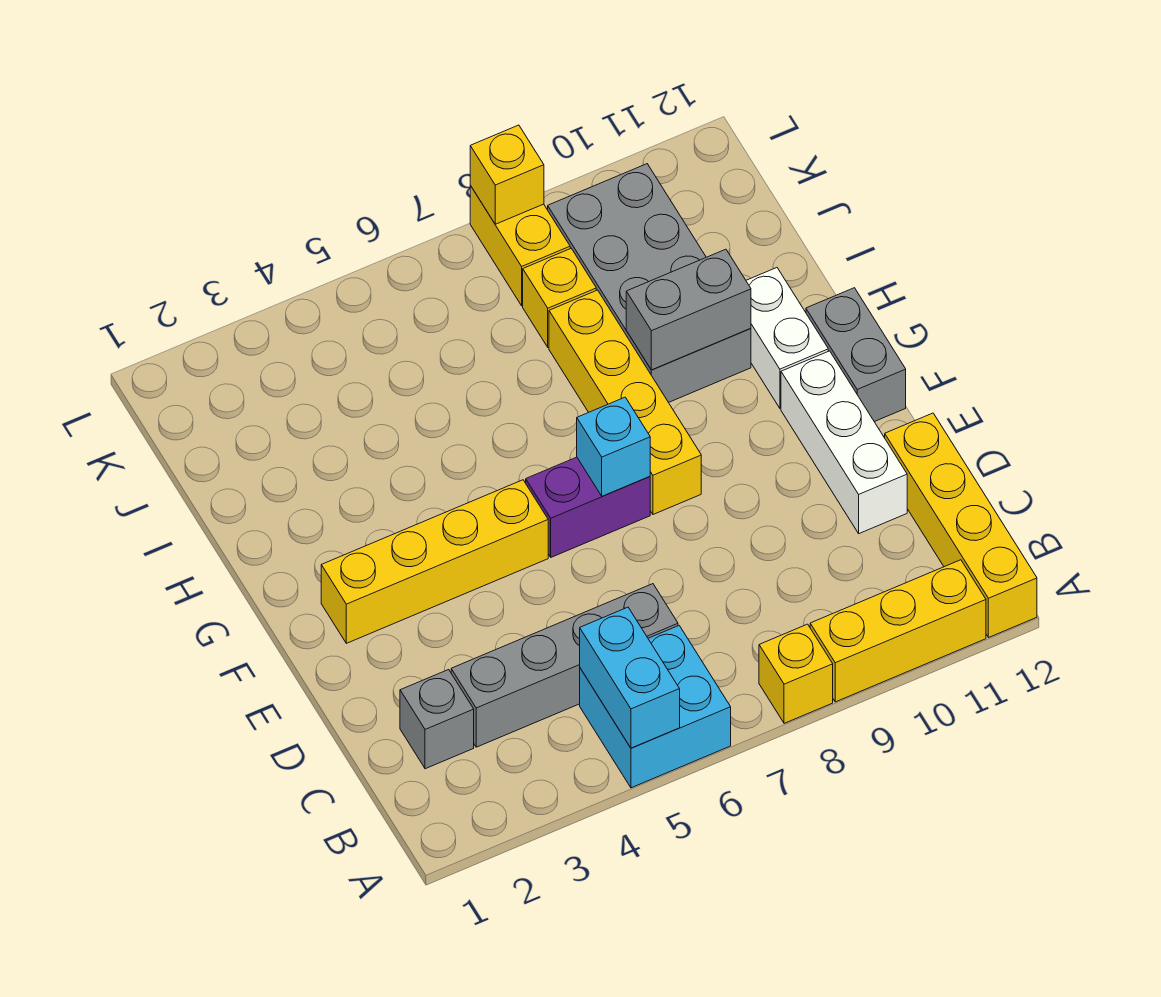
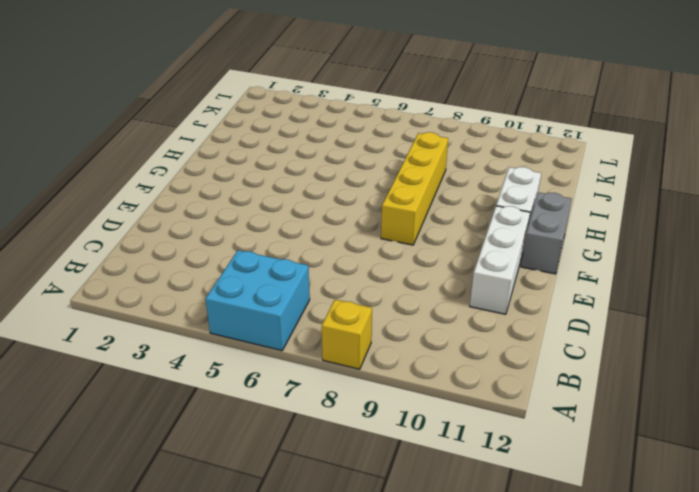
none -> yellow brick A9:A11 level 1
none -> yellow brick A12:D12 level 1
none -> grey brick C2 level 1

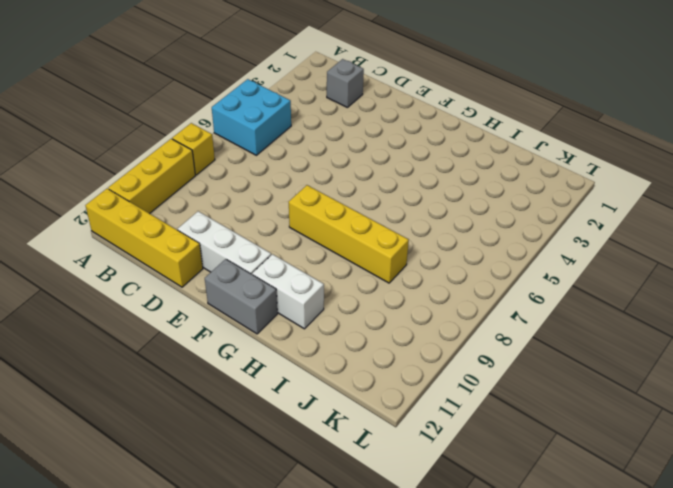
none -> grey brick C3:C6 level 1
none -> yellow brick F2:F5 level 1
none -> purple brick F6:F7 level 1

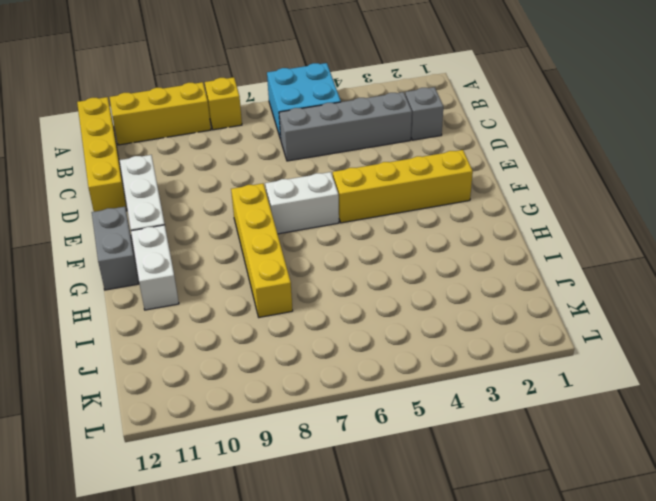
white brick F6:F7 level 1 -> purple brick F6:F7 level 1
none -> grey brick H9:K10 level 1
none -> yellow brick J8 level 1
none -> yellow brick K8:L8 level 1

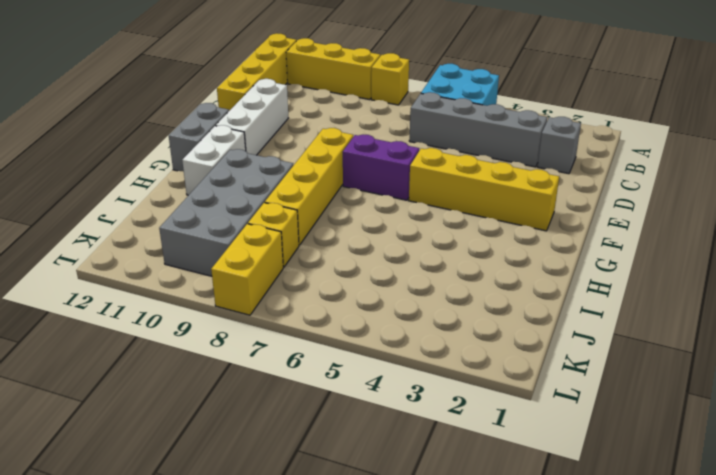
none -> cyan brick A5:B5 level 2
none -> cyan brick F7 level 2
none -> grey brick H9:H10 level 2

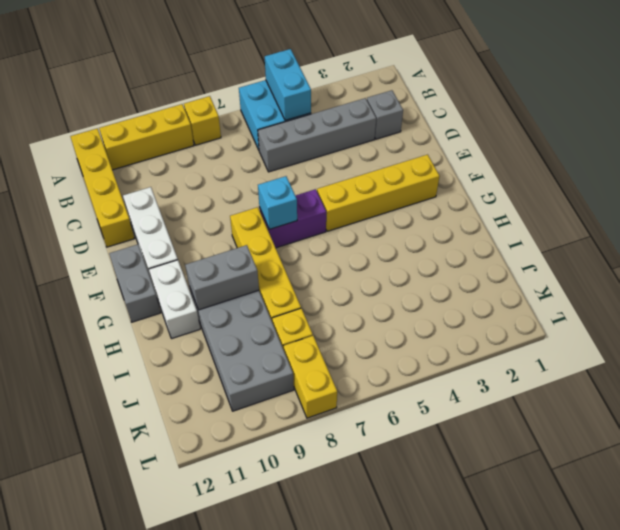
none -> yellow brick L8 level 2

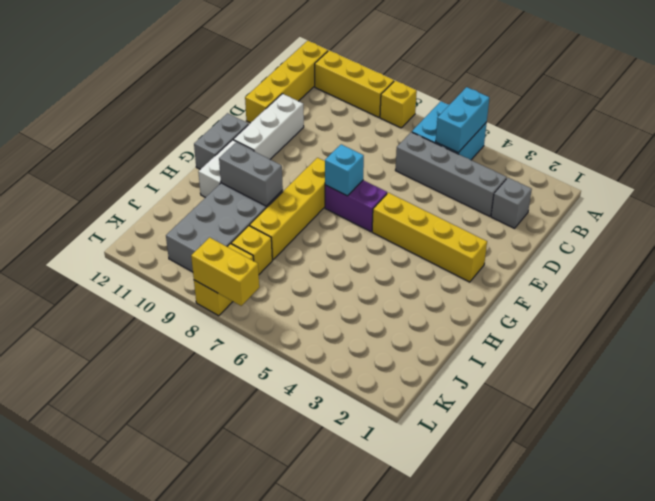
yellow brick L7:L8 level 2 -> yellow brick L8 level 2

